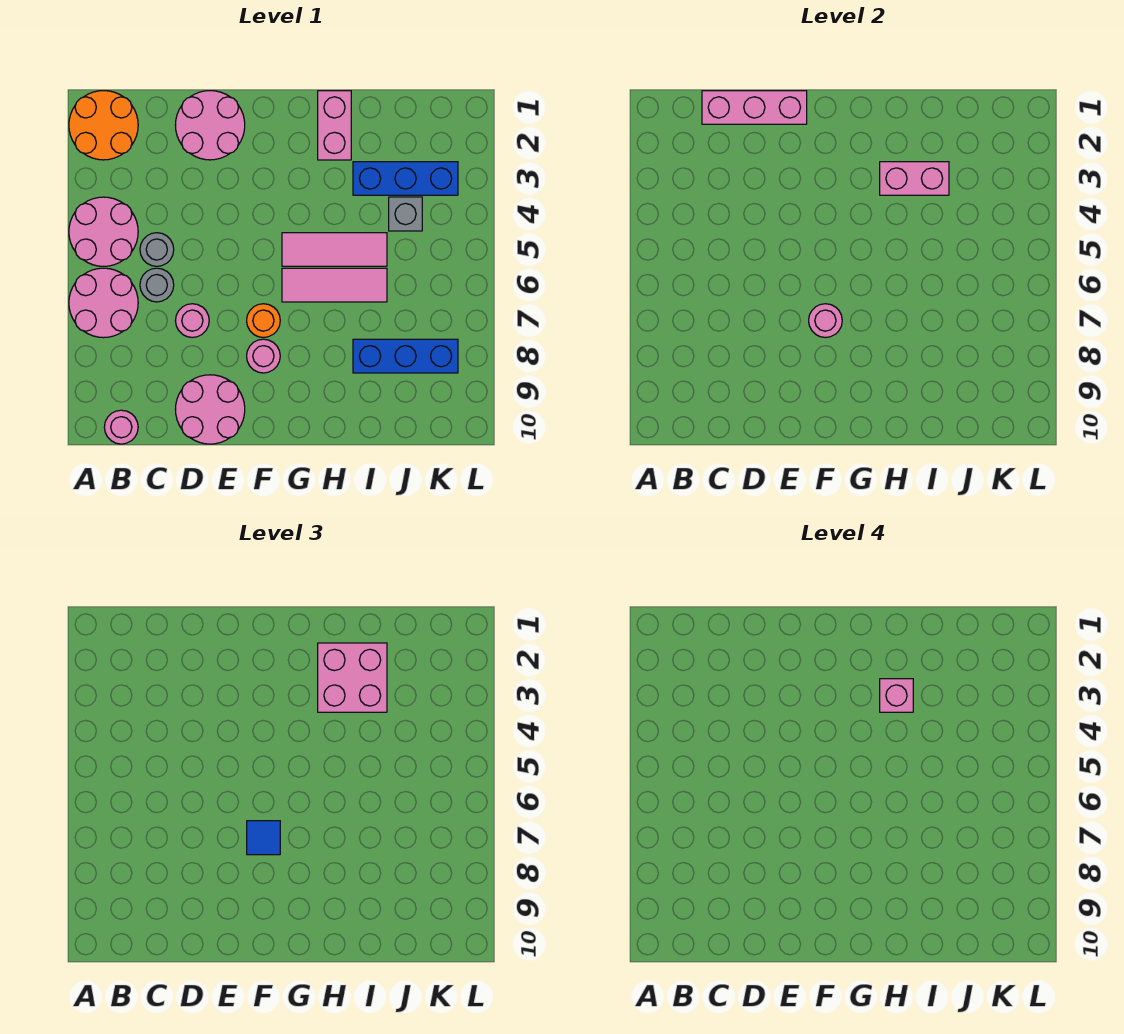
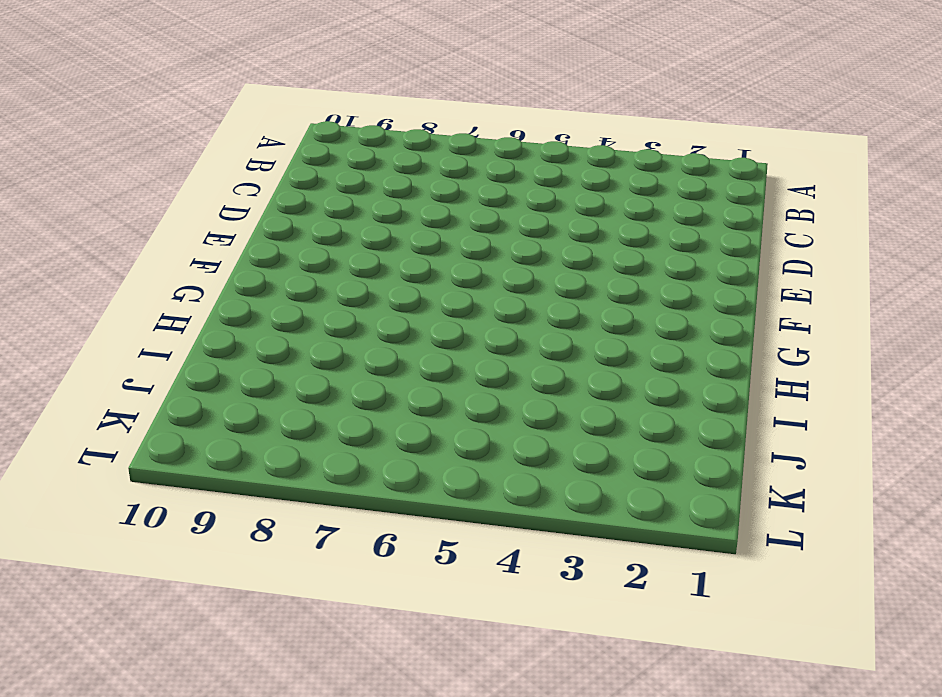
none -> orange round brick A1:B2 level 1
none -> pink round brick A4:B5 level 1
none -> pink round brick A6:B7 level 1

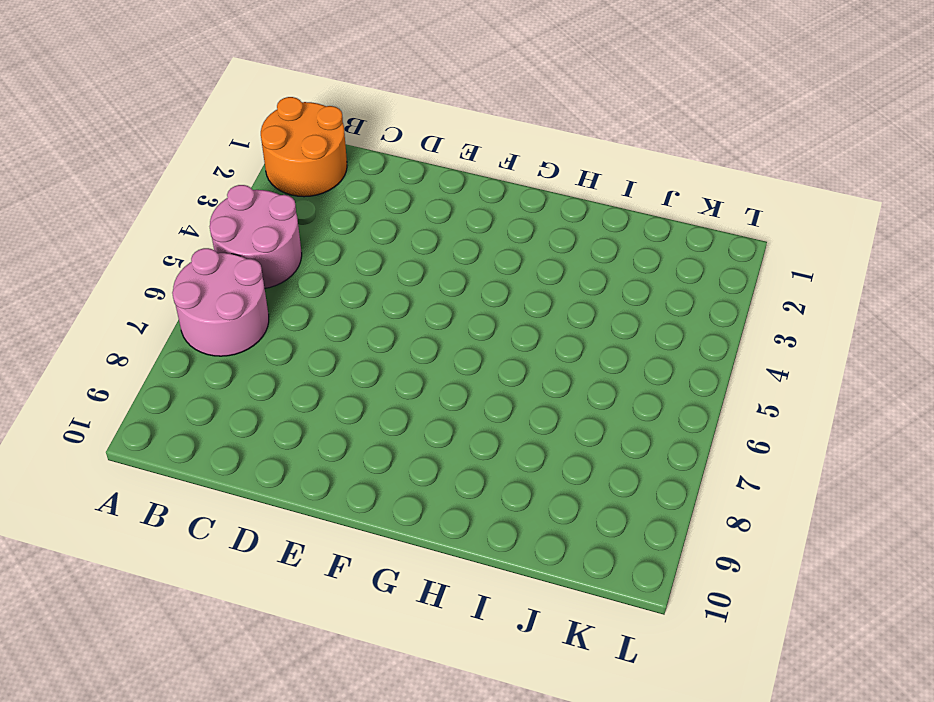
none -> pink round brick B10 level 1
none -> grey round brick C5 level 1
none -> grey round brick C6 level 1

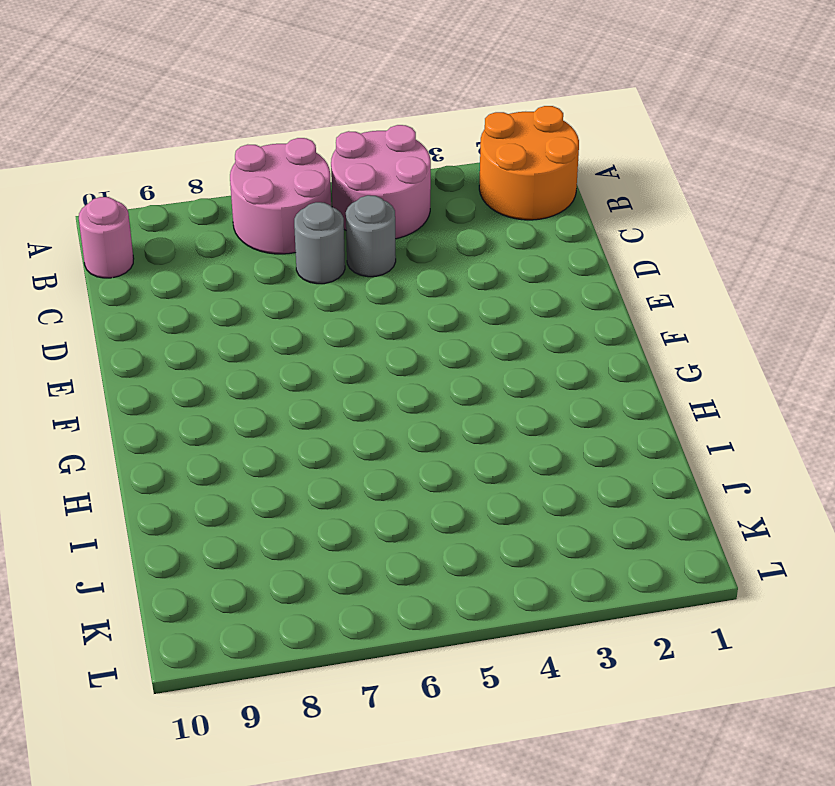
none -> pink round brick D1:E2 level 1
none -> pink round brick D7 level 1
none -> pink round brick D9:E10 level 1

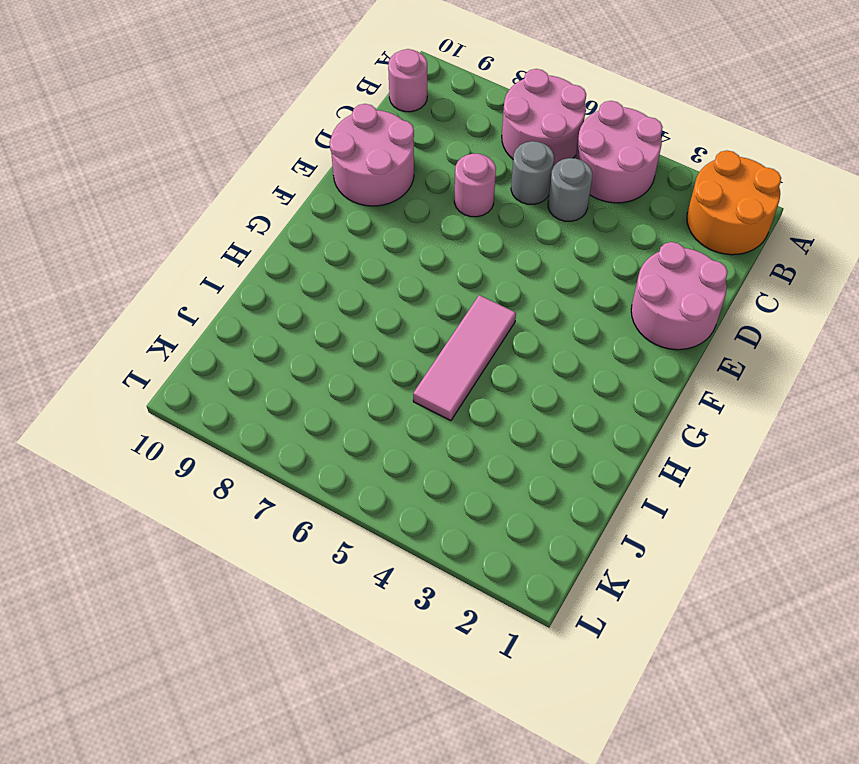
none -> orange round brick F7 level 1
none -> pink round brick F8 level 1
none -> pink tile G6:I6 level 1

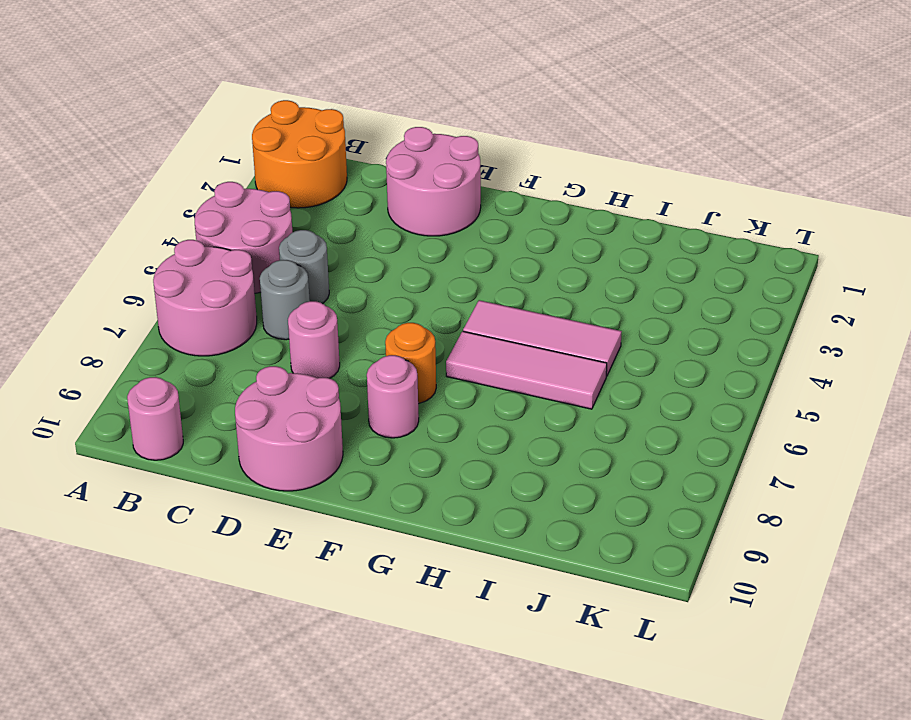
none -> pink brick H1:H2 level 1
none -> blue brick I3:K3 level 1
none -> blue brick I8:K8 level 1

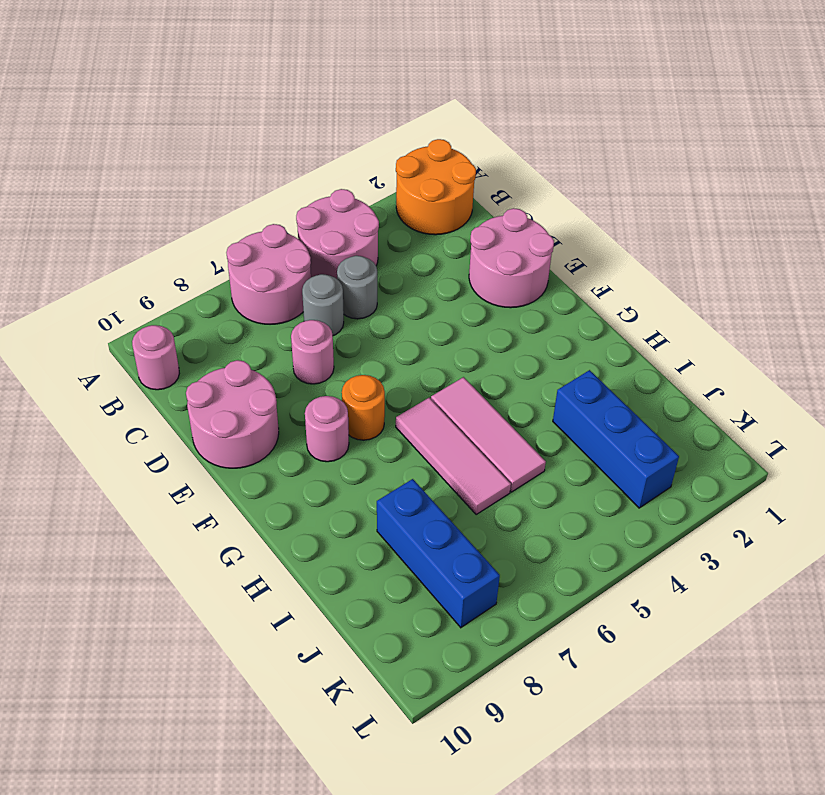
none -> pink brick H1:H2 level 1
none -> grey brick J4 level 1
none -> pink brick C1:E1 level 2

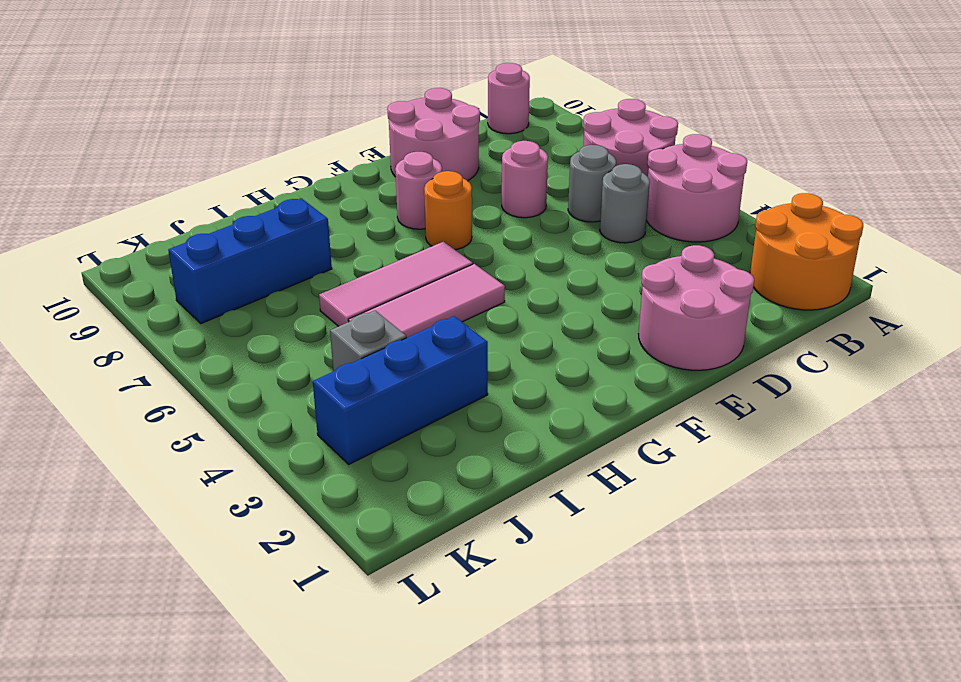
none -> pink brick H1:H2 level 1
none -> pink brick C1:E1 level 2
none -> pink round brick F7 level 2

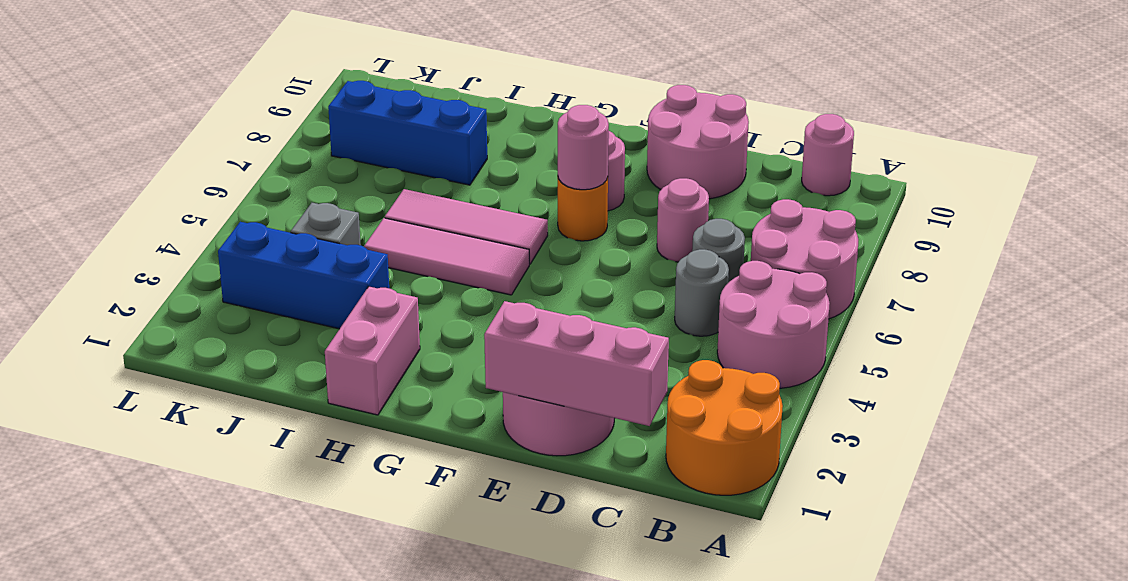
none -> pink brick H3:I3 level 2
none -> blue tile F7 level 3
none -> pink brick H2:I3 level 3

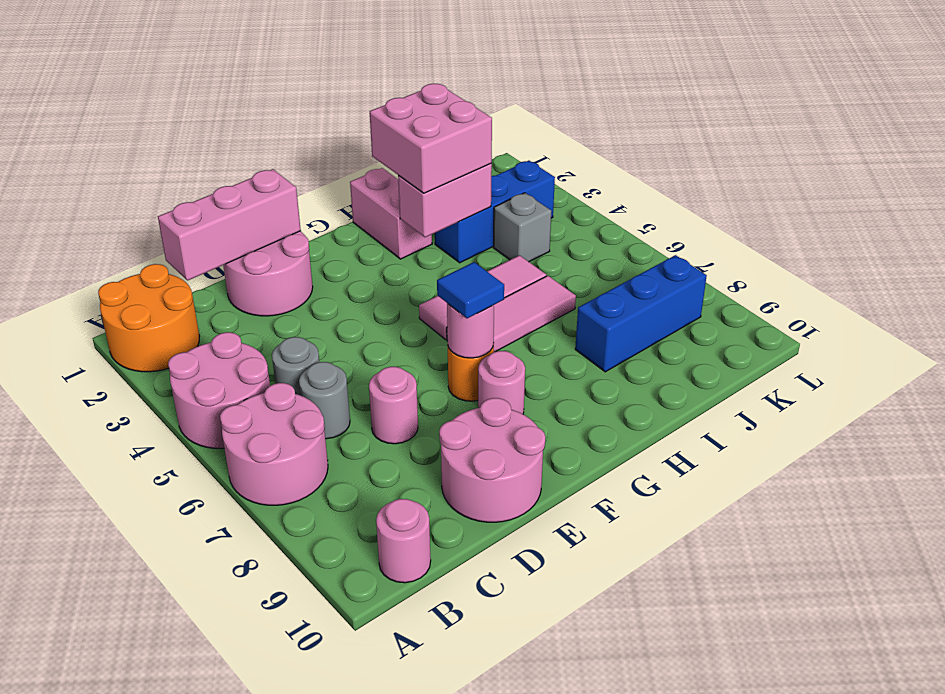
none -> pink brick H3 level 4

